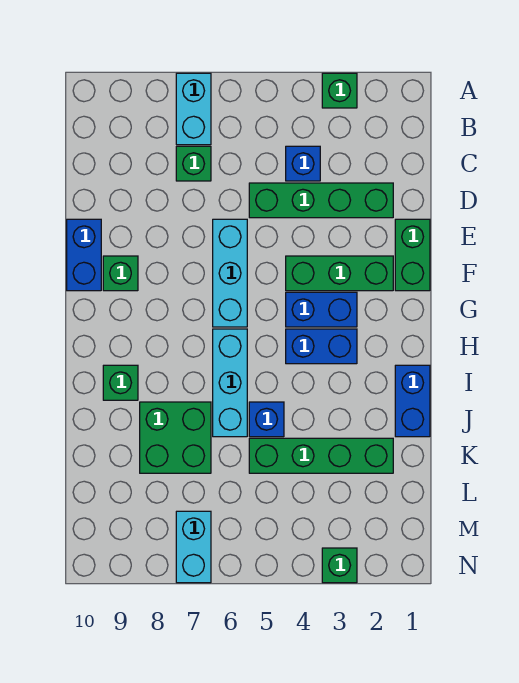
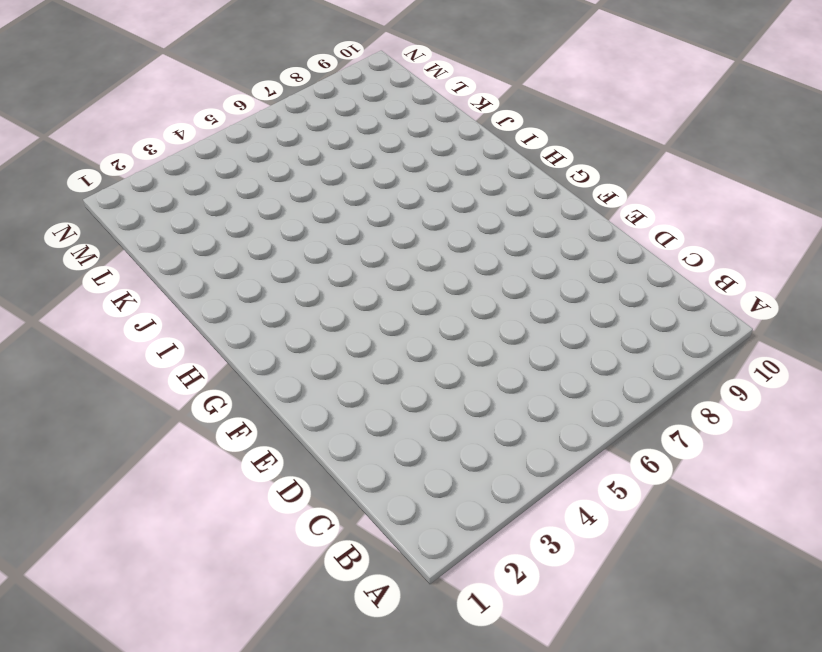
none -> green brick A3 level 1
none -> cyan brick A7:B7 level 1
none -> blue brick C4 level 1

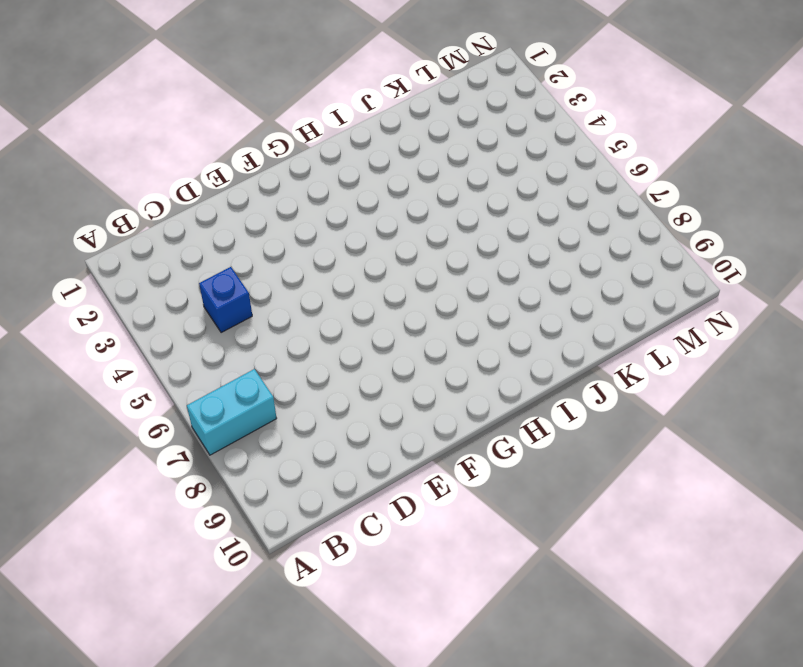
none -> green brick A3 level 1
none -> green brick C7 level 1
none -> green brick D2:D5 level 1

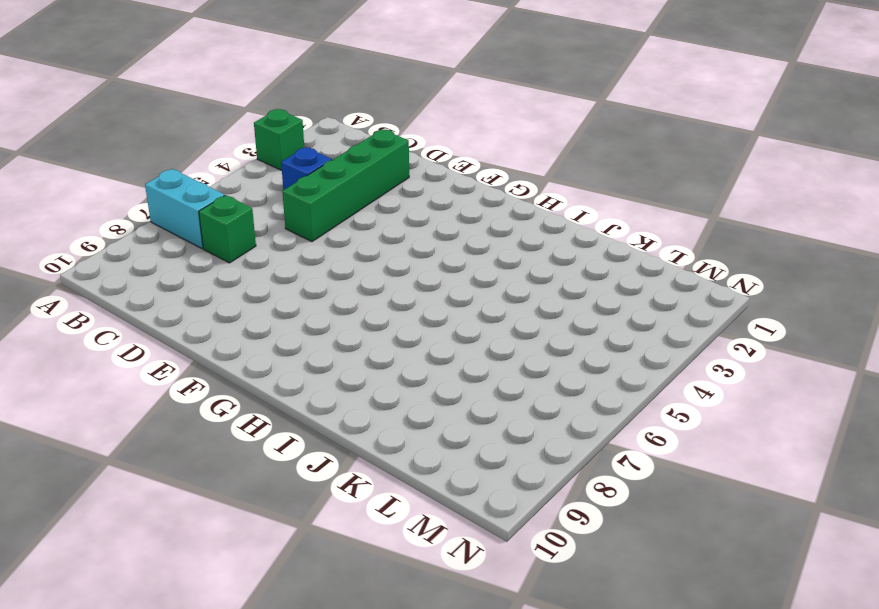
none -> green brick E1:F1 level 1
none -> cyan brick E6:G6 level 1
none -> blue brick E10:F10 level 1

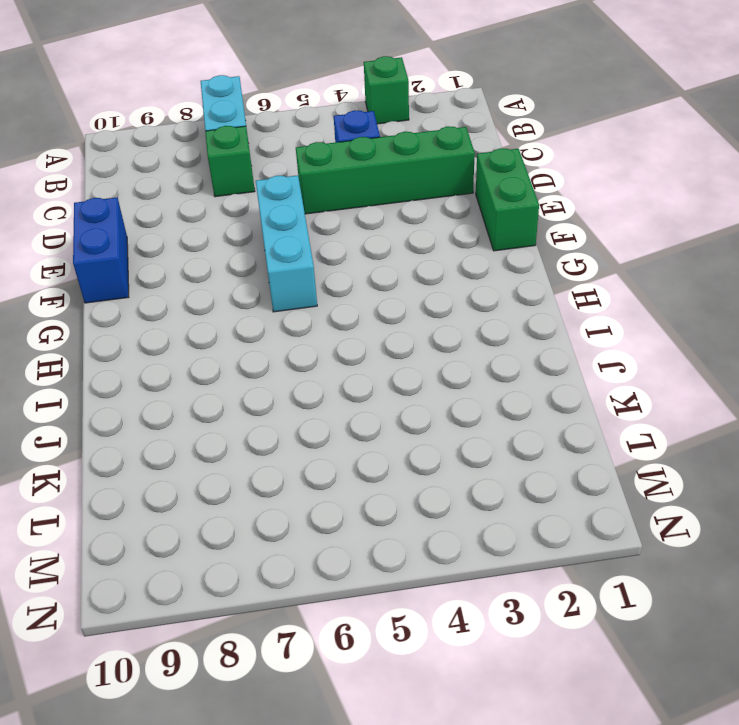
none -> green brick F2:F4 level 1
none -> green brick F9 level 1
none -> blue brick G3:G4 level 1

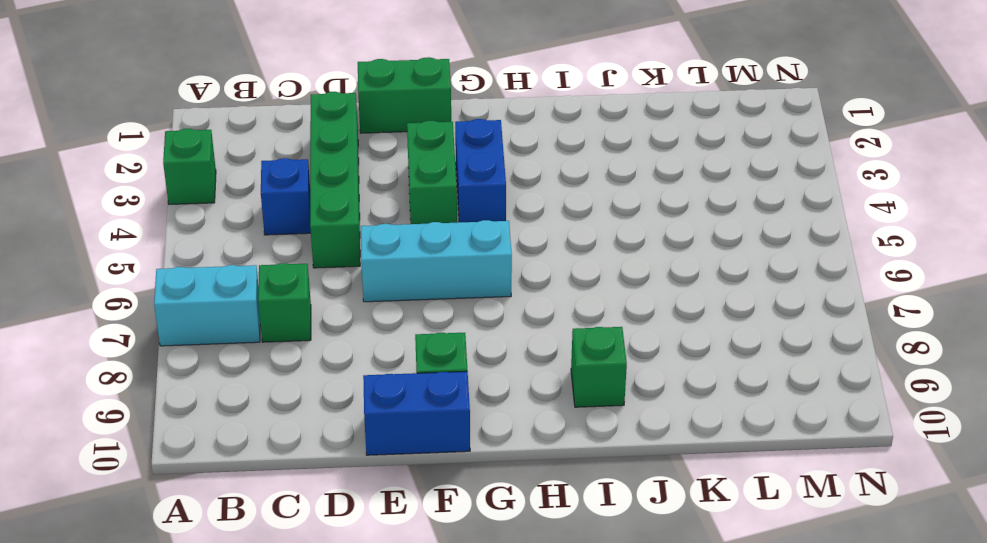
green brick F3:F4 level 1 -> green brick F2:F4 level 1
none -> blue brick H3:H4 level 1
none -> cyan brick H6:J6 level 1
none -> blue brick I1:J1 level 1

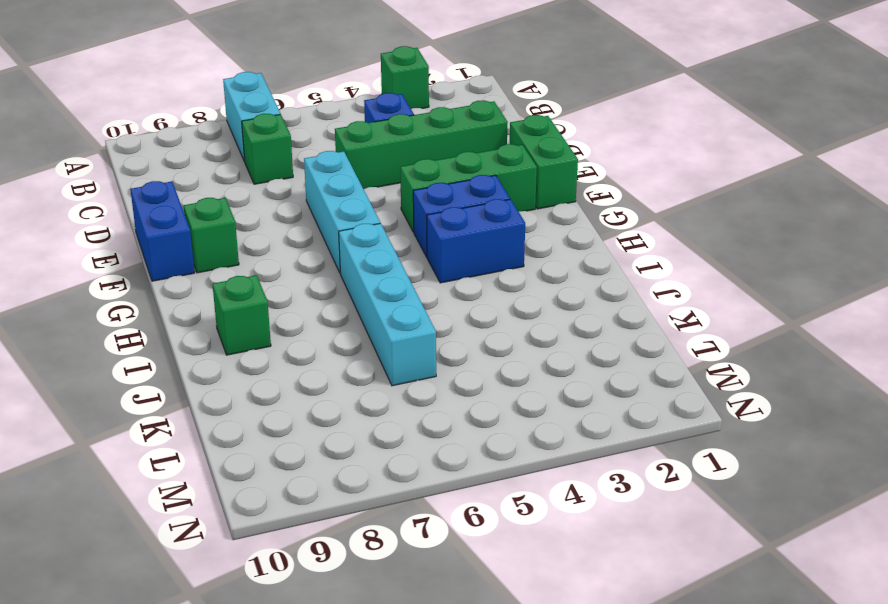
cyan brick H6:K6 level 1 -> cyan brick H6:J6 level 1
none -> blue brick I1:J1 level 1
none -> blue brick J5 level 1
none -> green brick J7:K8 level 1

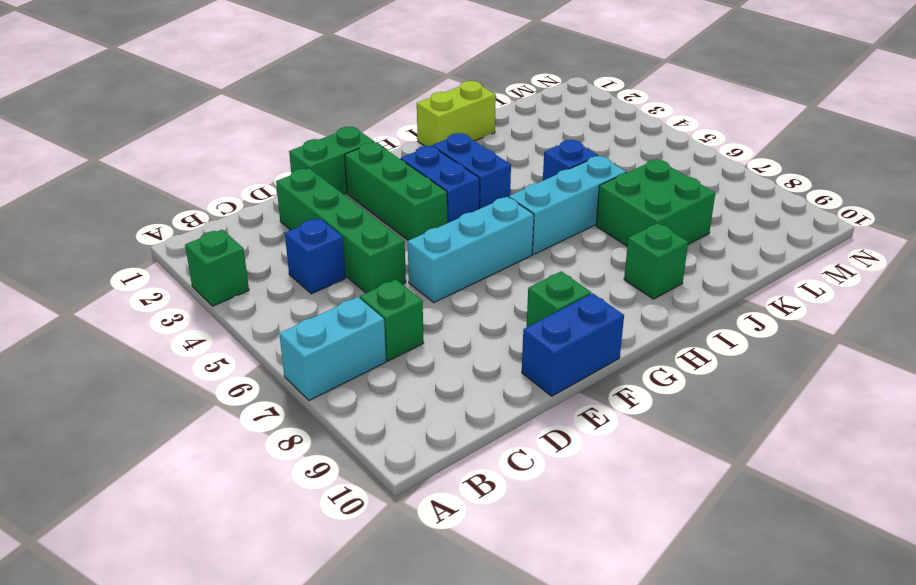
lime brick I1:J1 level 1 -> blue brick I1:J1 level 1
none -> green brick K2:K5 level 1
none -> cyan brick M7:N7 level 1
none -> green brick N3 level 1

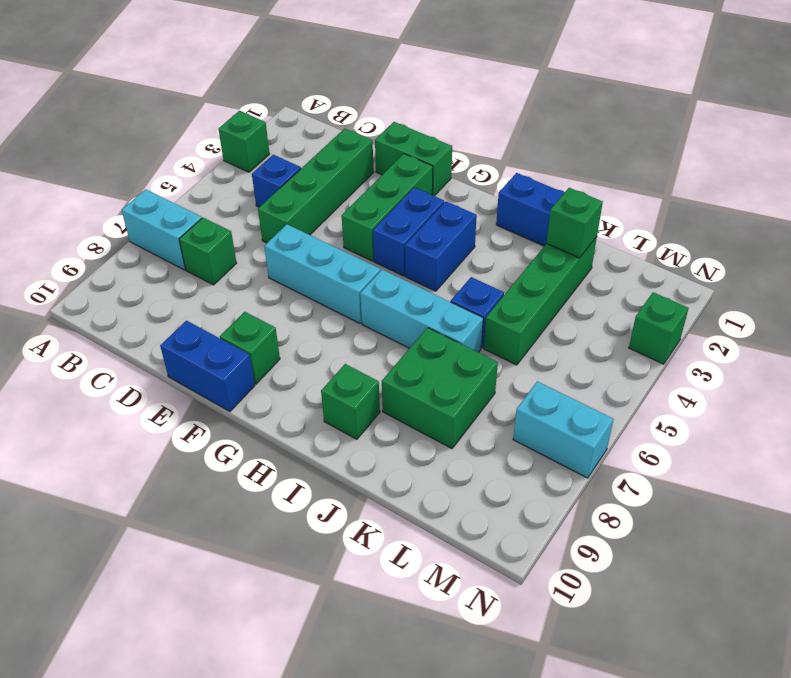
green brick K2 level 2 -> none

